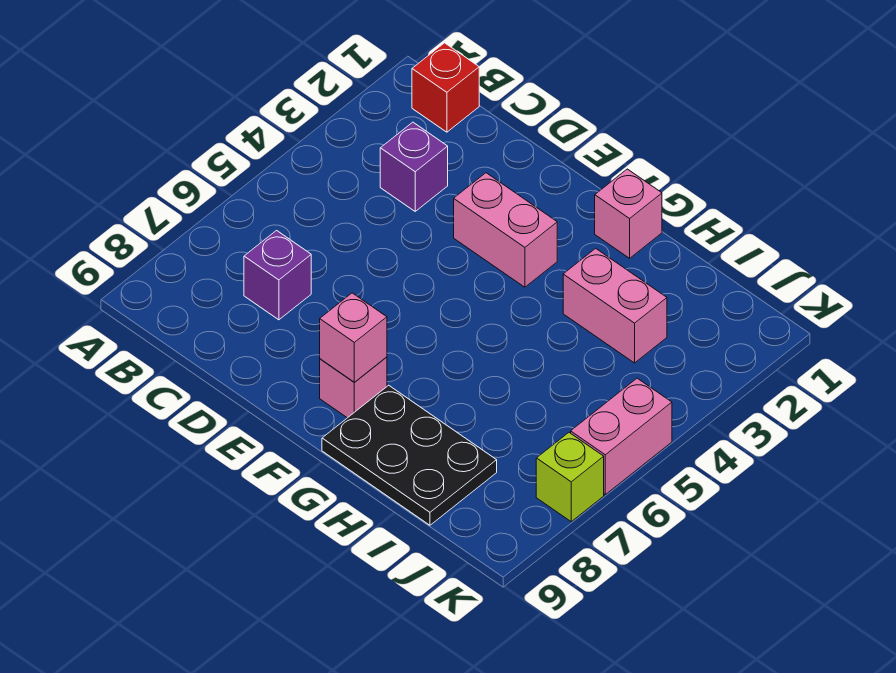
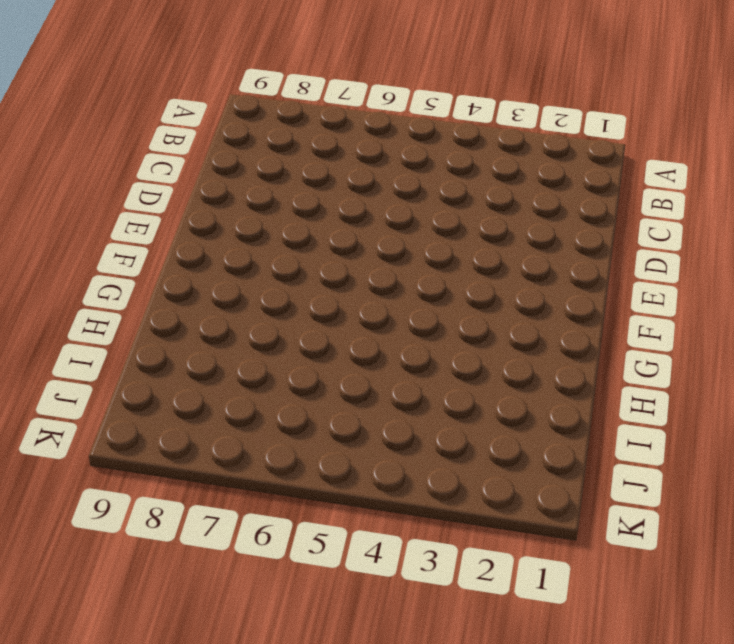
none -> red brick B1 level 1
none -> purple brick C3 level 1

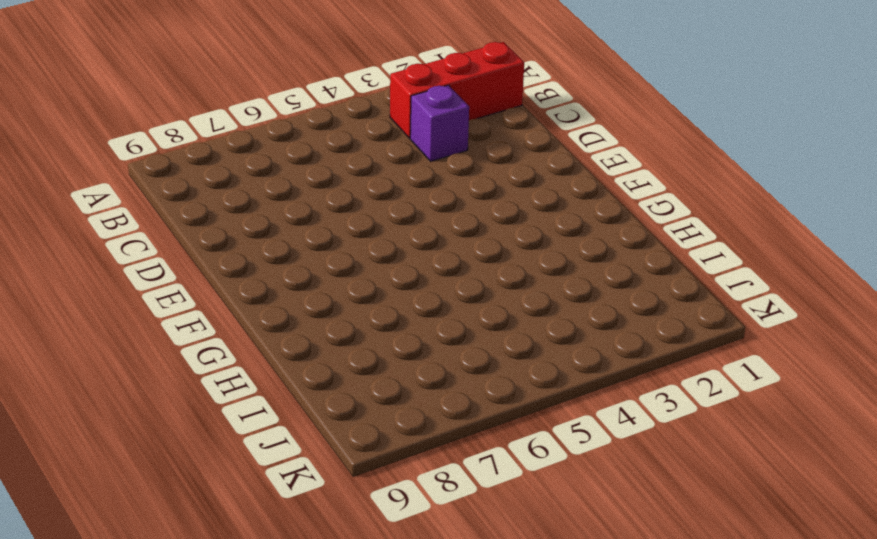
red brick B1:B3 level 1 -> red brick B1 level 1
none -> purple brick C7 level 1
none -> pink brick E3:F3 level 1

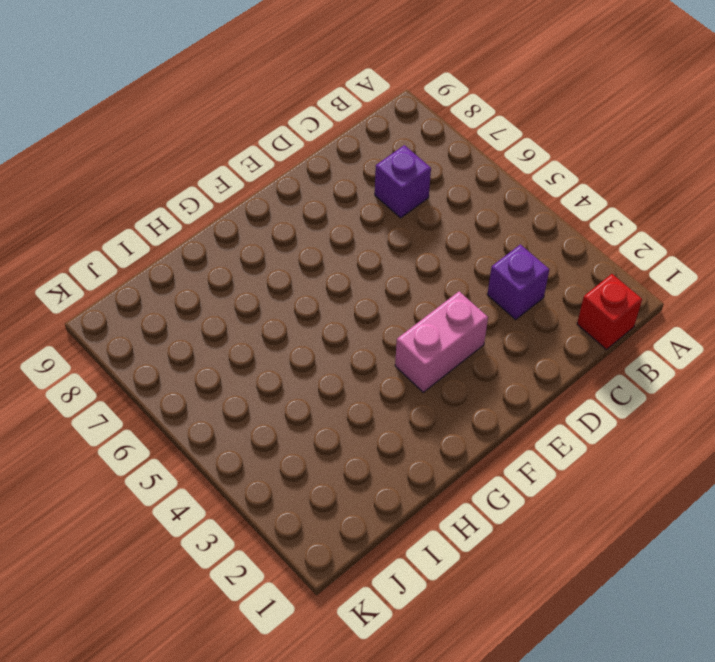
none -> pink brick F8 level 1
none -> pink brick G1 level 1

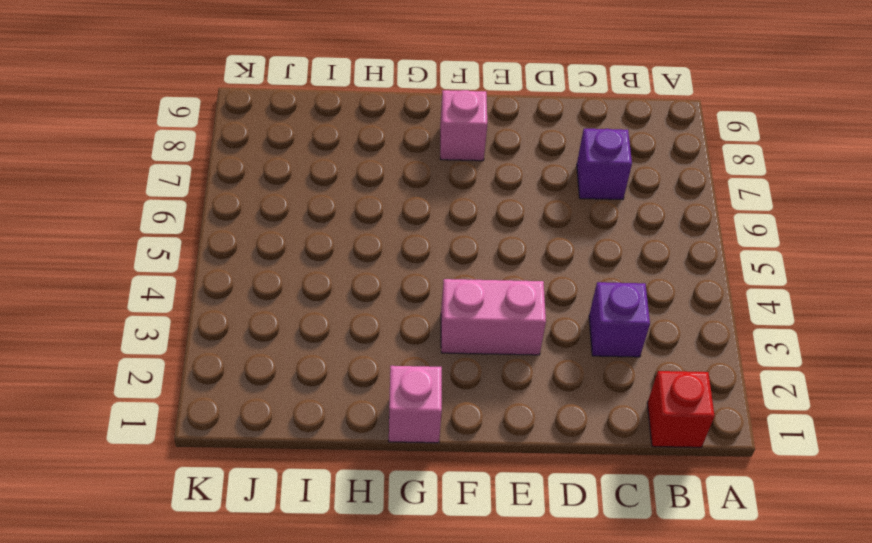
none -> black plate G8:I9 level 1
none -> pink brick H3:I3 level 1

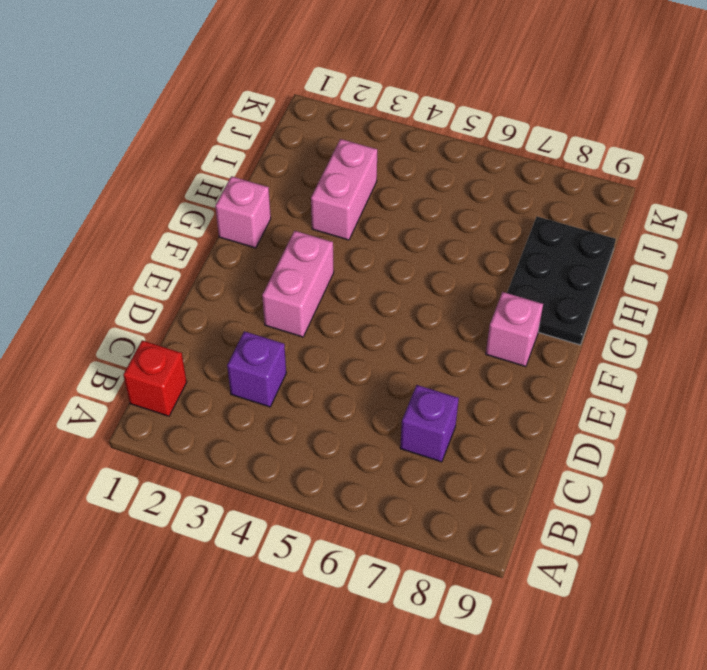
none -> pink brick K5:K6 level 1
none -> lime brick K7 level 1

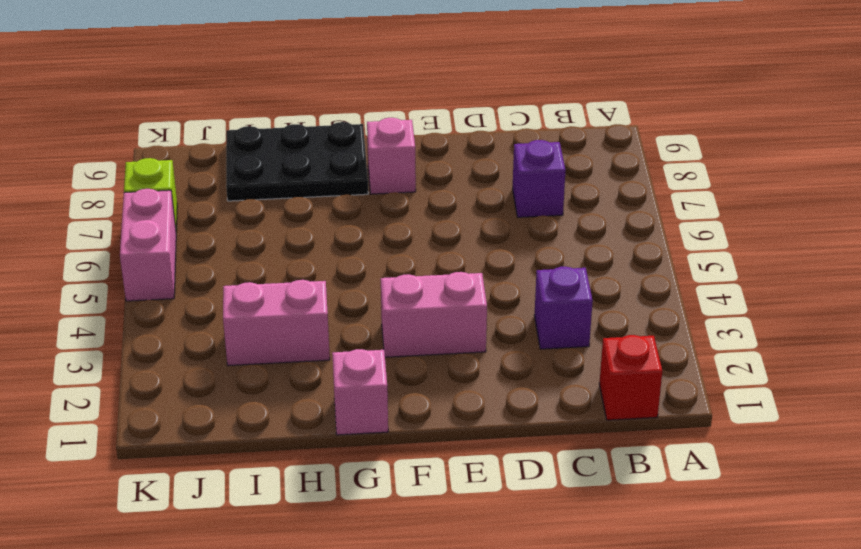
none -> pink brick F8 level 2

